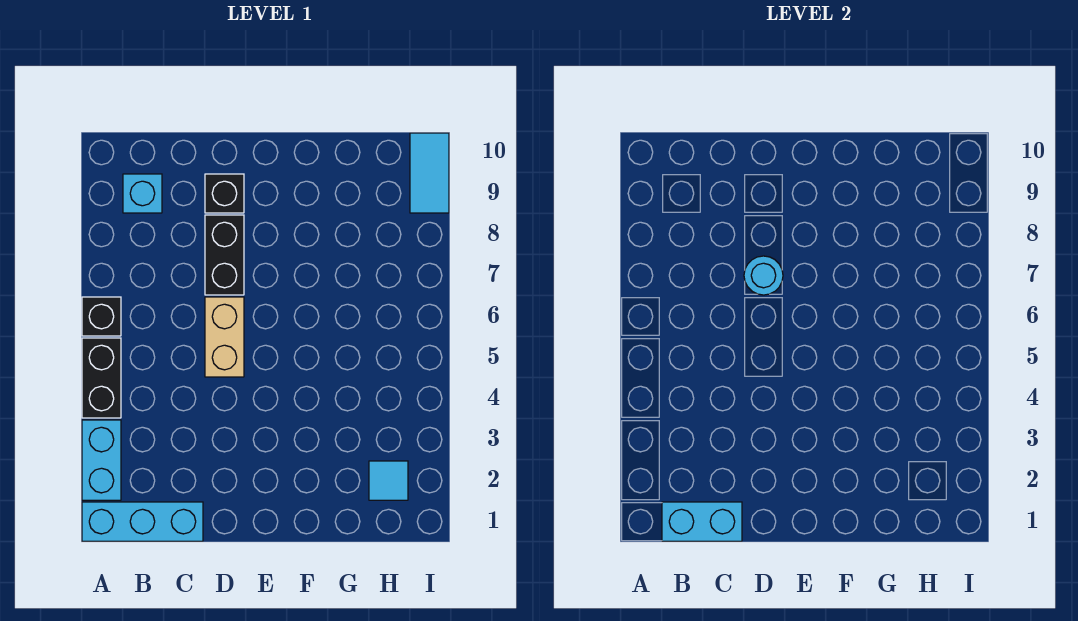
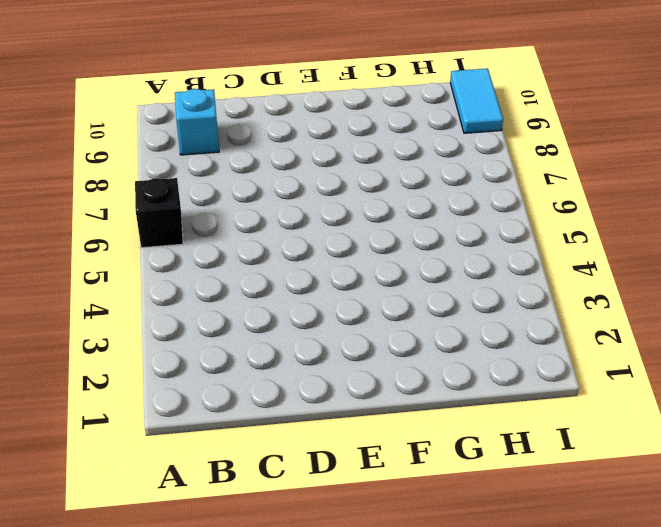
none -> cyan brick A1:C1 level 1
none -> cyan brick A2:A3 level 1
none -> black brick A4:A5 level 1

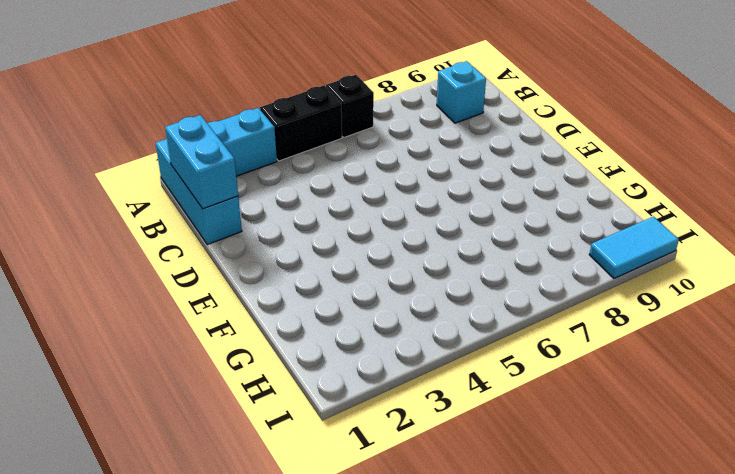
none -> tan brick D5:D6 level 1
none -> black brick D7:D8 level 1
none -> black brick D9 level 1

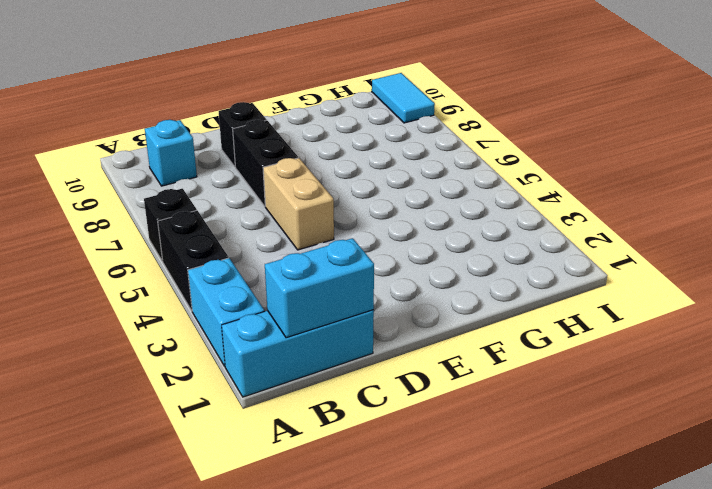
none -> cyan tile H2 level 1
none -> cyan round brick D7 level 2

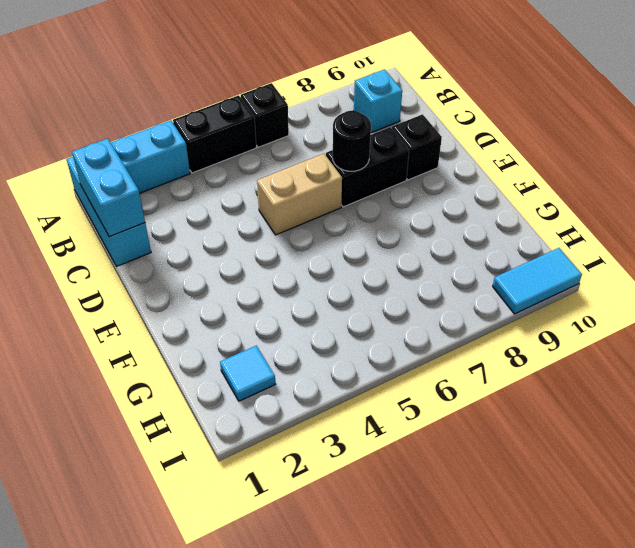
black round brick D7 level 2 -> cyan round brick D7 level 2

